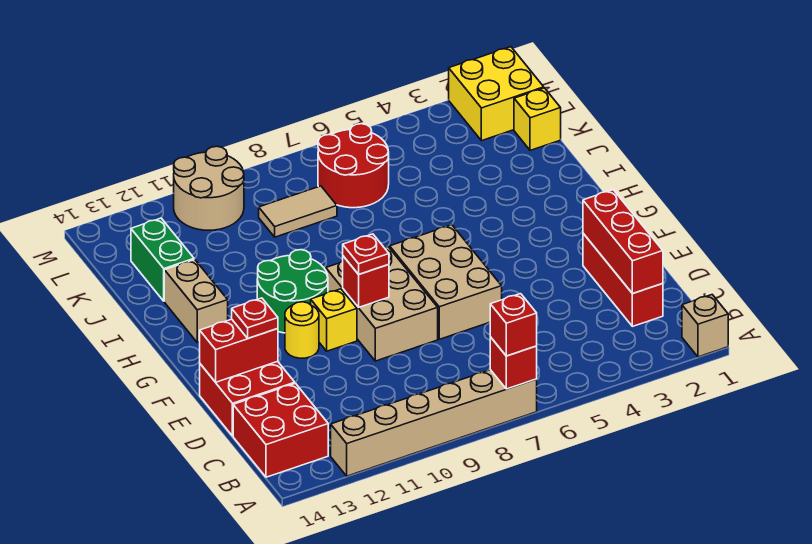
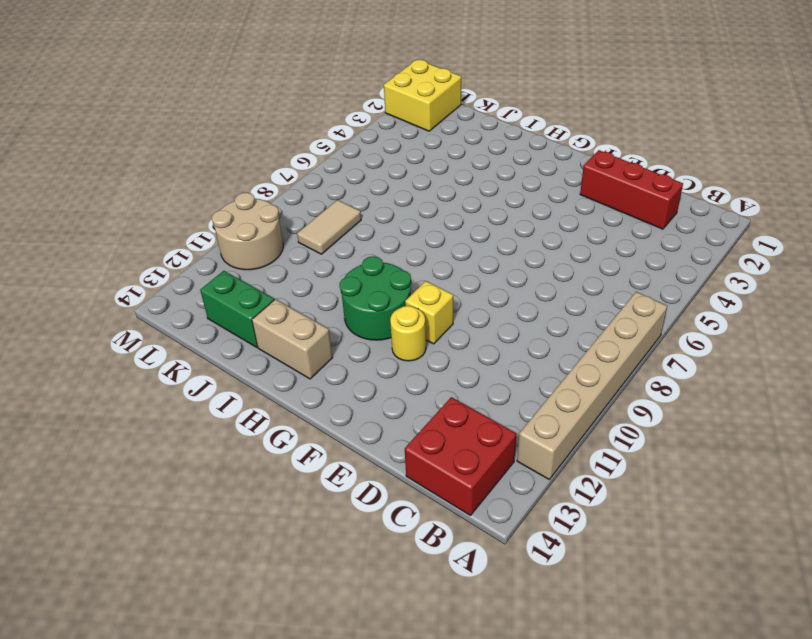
none -> tan brick A1 level 1
none -> red brick D13:E14 level 1
none -> tan brick E6:G7 level 1

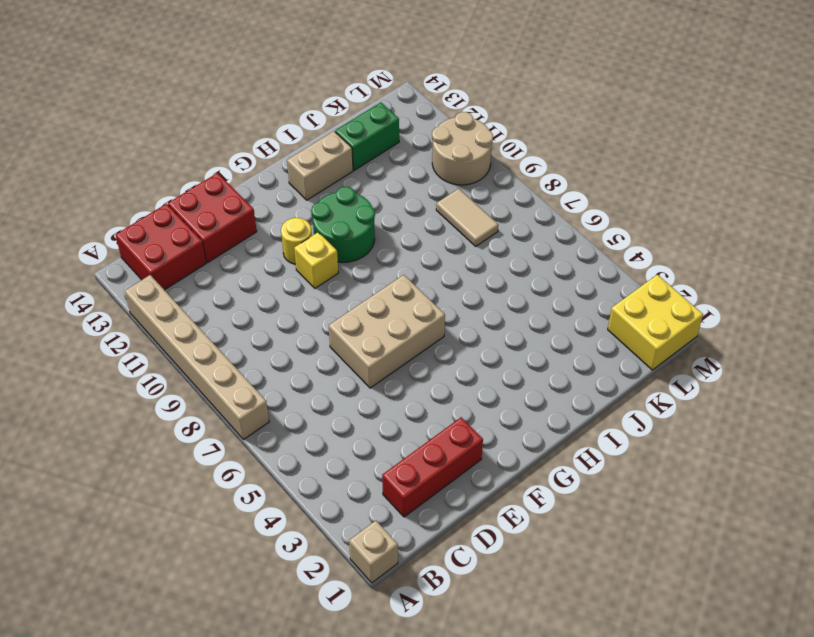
none -> tan brick E8:G9 level 1
none -> yellow brick K1 level 1
none -> red round brick K6:L7 level 1

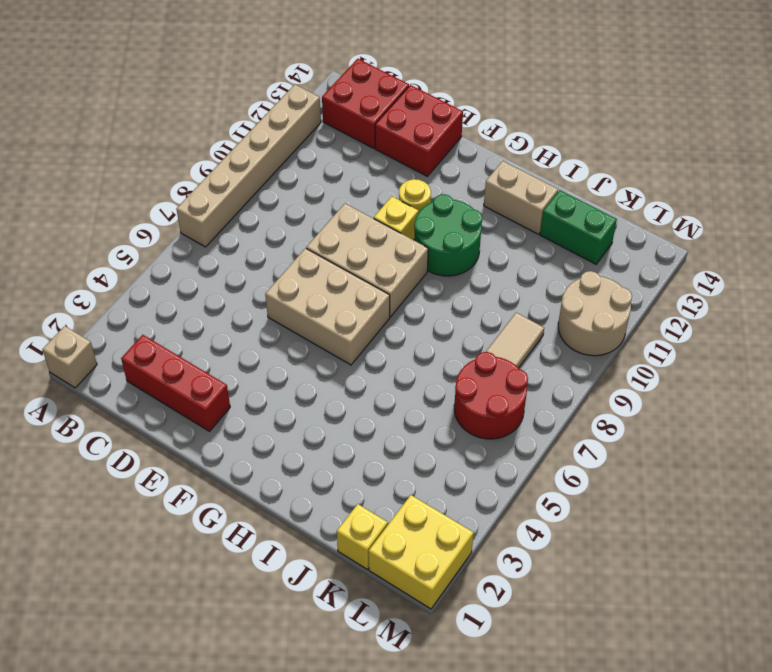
none -> red brick A7 level 2
none -> red brick C2:E2 level 2
none -> red brick E13:E14 level 2

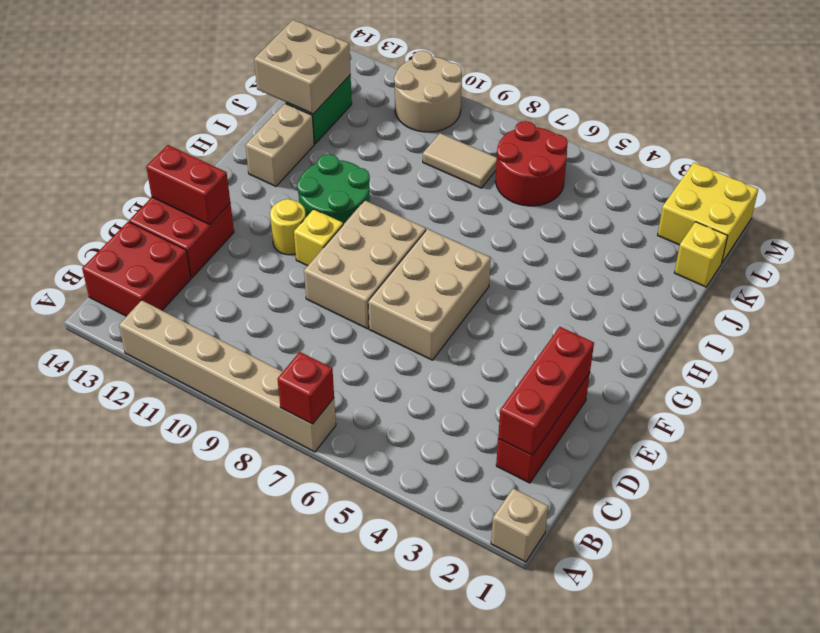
tan brick J13:K14 level 2 -> none
none -> red brick F9 level 2
none -> red brick A7 level 3
none -> red plate E13 level 3

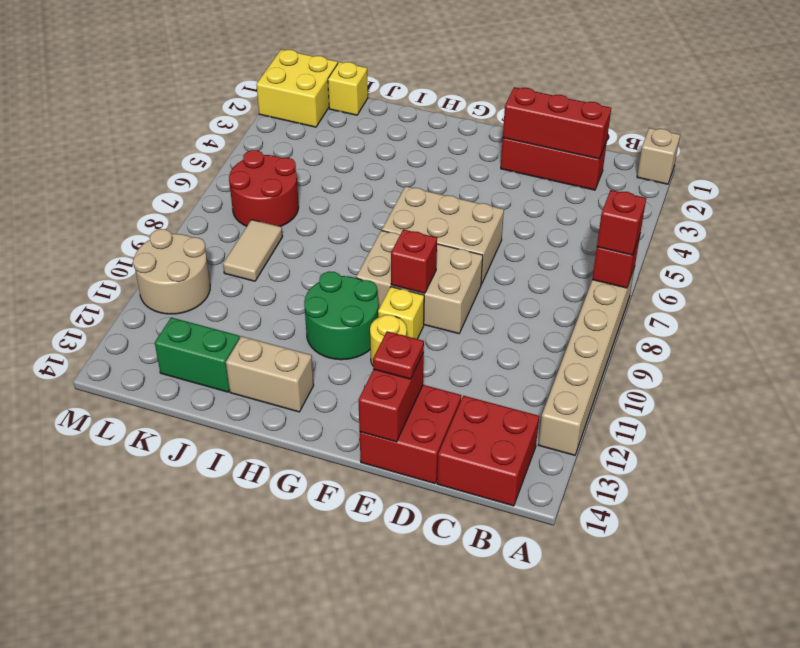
none -> red plate F9 level 3

